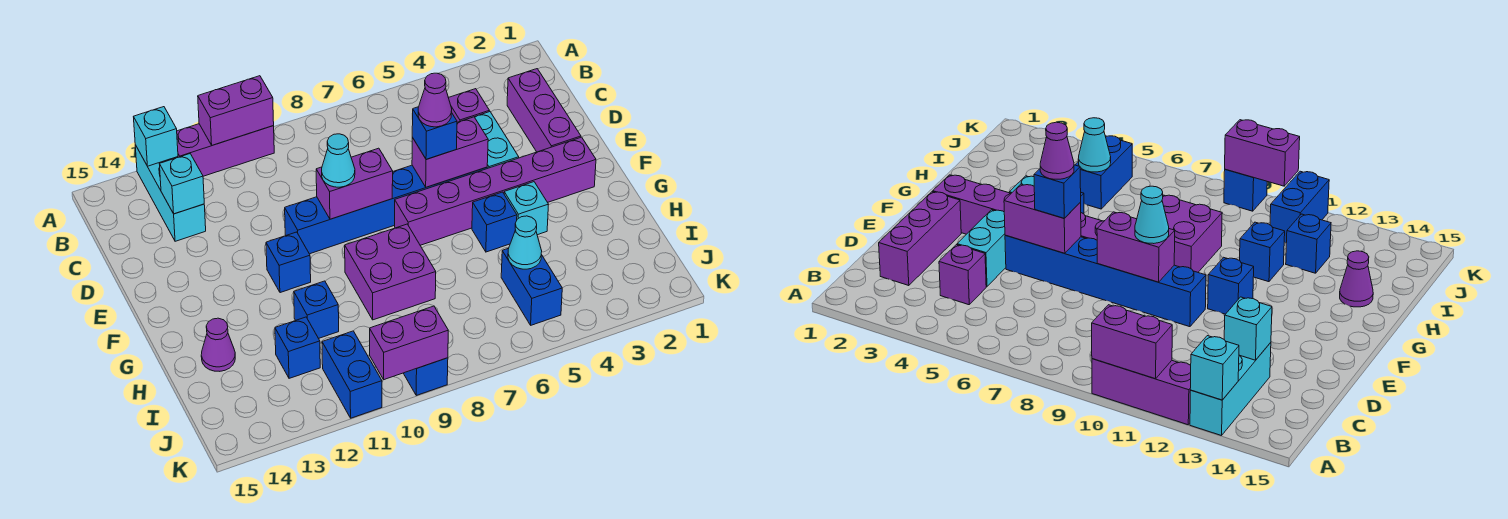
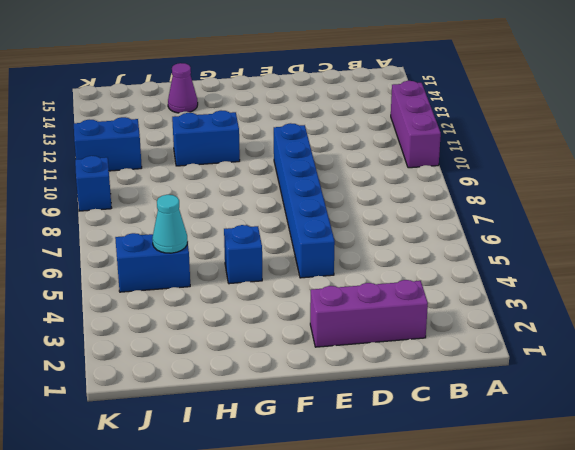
blue brick G11:H11 level 1 -> blue brick H11 level 1
none -> cyan brick A13:C13 level 1
none -> purple brick C4 level 1
none -> cyan brick D4:E4 level 1

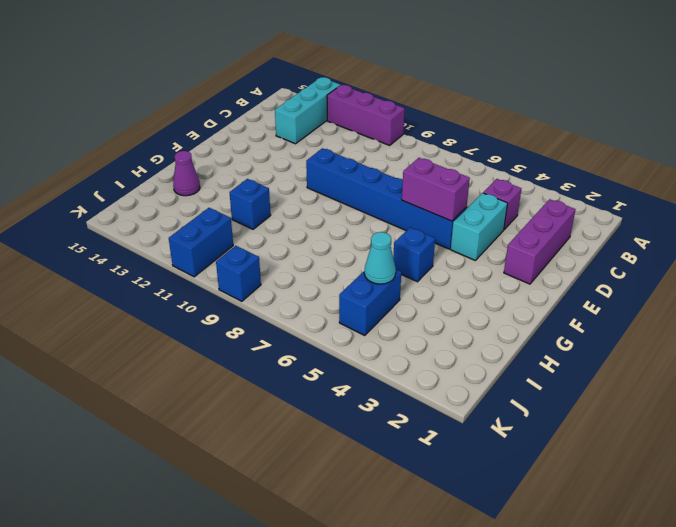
none -> purple brick F2:F7 level 1
none -> blue brick F11 level 1
none -> cyan brick G4 level 1

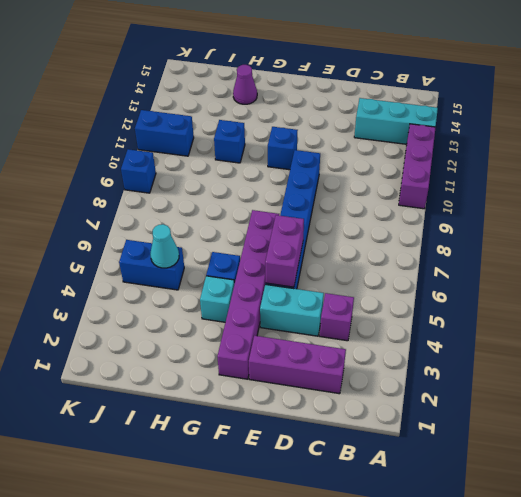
none -> purple brick G8:H9 level 1
none -> blue brick I12 level 1
none -> purple brick A10:A11 level 2

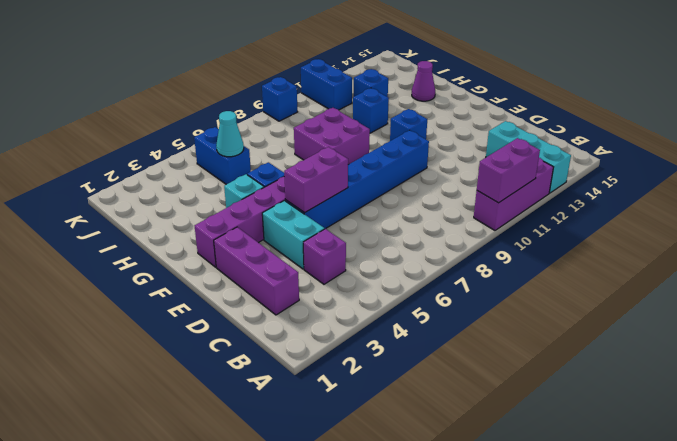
none -> cyan brick A13 level 2
none -> cyan brick C13 level 2
none -> purple brick E8:E9 level 2

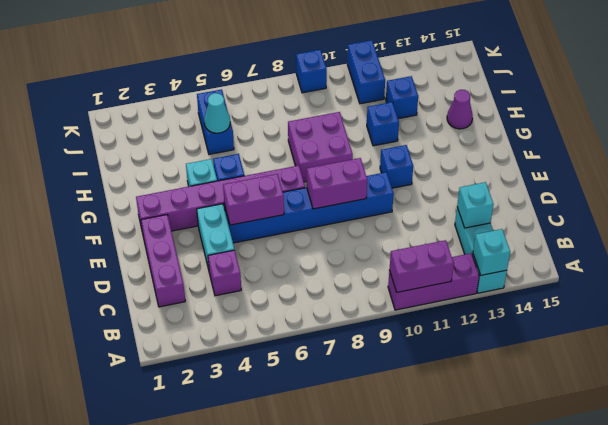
none -> purple brick K9:K10 level 2
none -> blue brick E6 level 3
none -> cyan cone E9 level 3

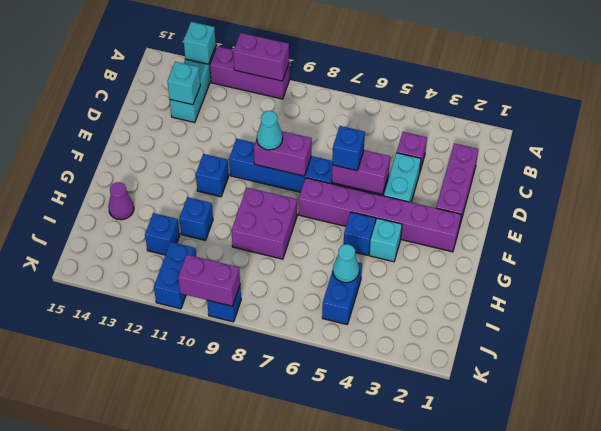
none -> purple cone E6 level 4

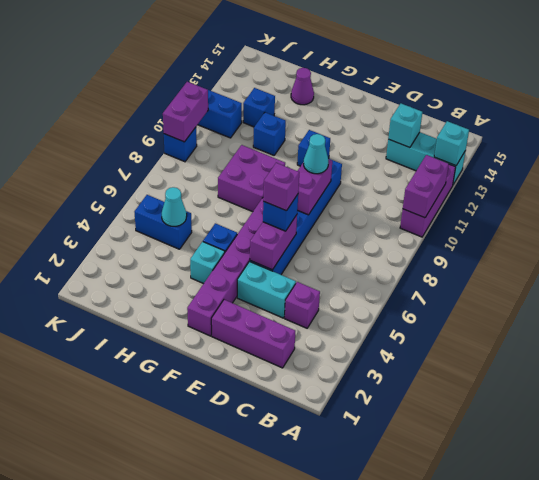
purple brick E6 level 4 -> purple cone E6 level 4

